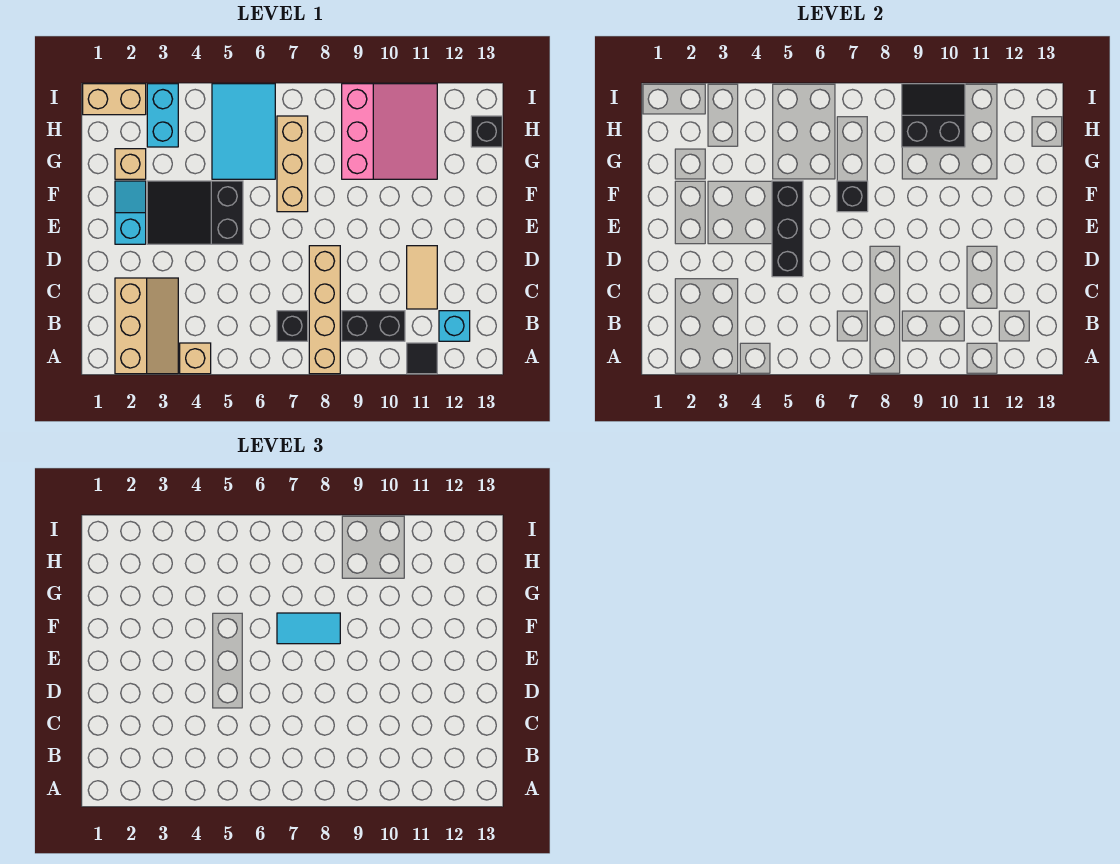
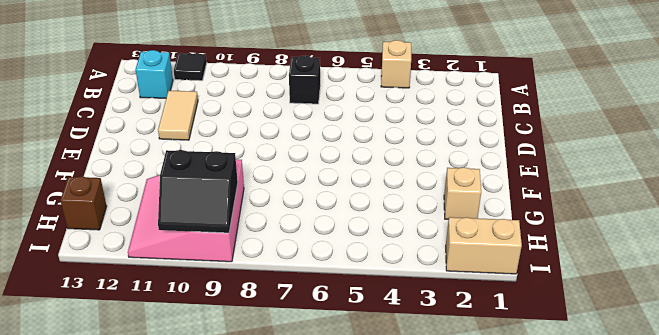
brown brick H13 level 1 -> black brick H13 level 1
none -> tan slope A2:C3 level 1 top 2
none -> tan brick A8:D8 level 1
none -> black brick B9:B10 level 1

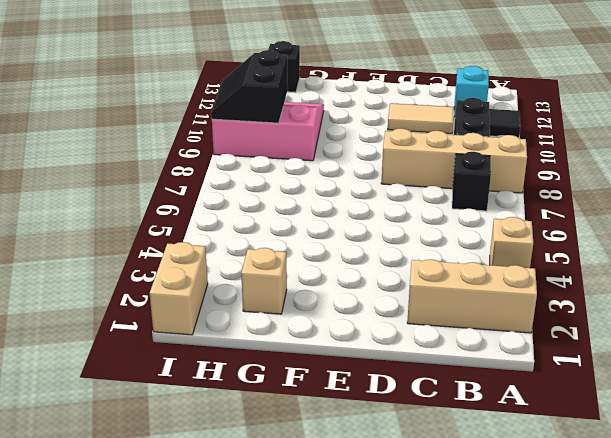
none -> cyan slope E2:F2 level 1 top E
none -> black slope E3:F5 level 1 top 5
none -> tan brick F7:H7 level 1

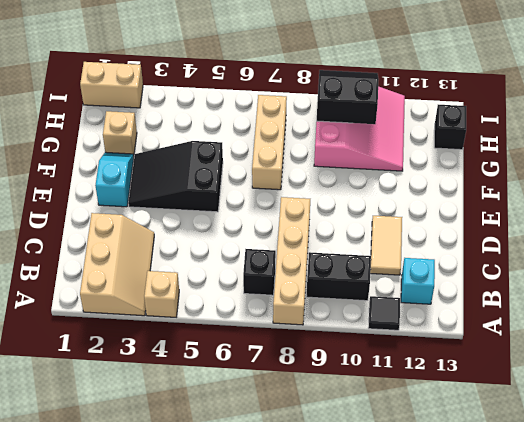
none -> cyan tile G5:I6 level 1
none -> cyan brick H3:I3 level 1
none -> black brick D5:F5 level 2

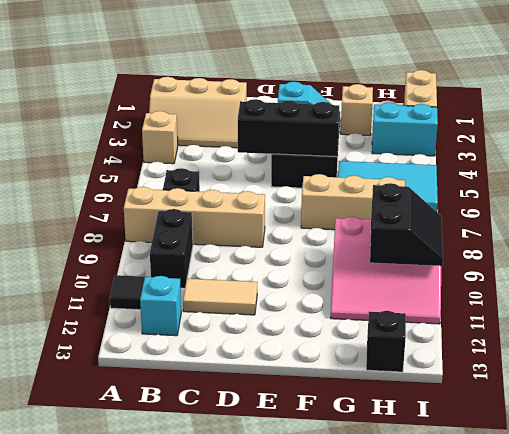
none -> black brick F7 level 2
none -> cyan tile F7:F8 level 3

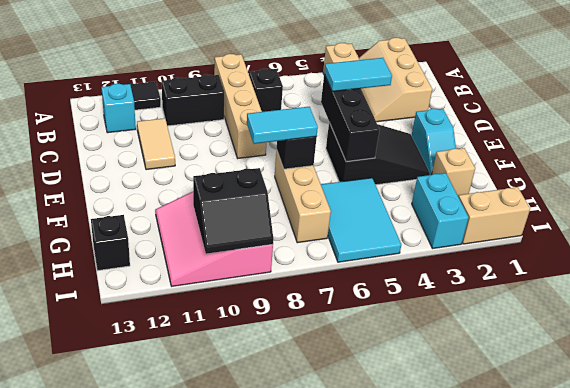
cyan tile D4:D5 level 3 -> none

